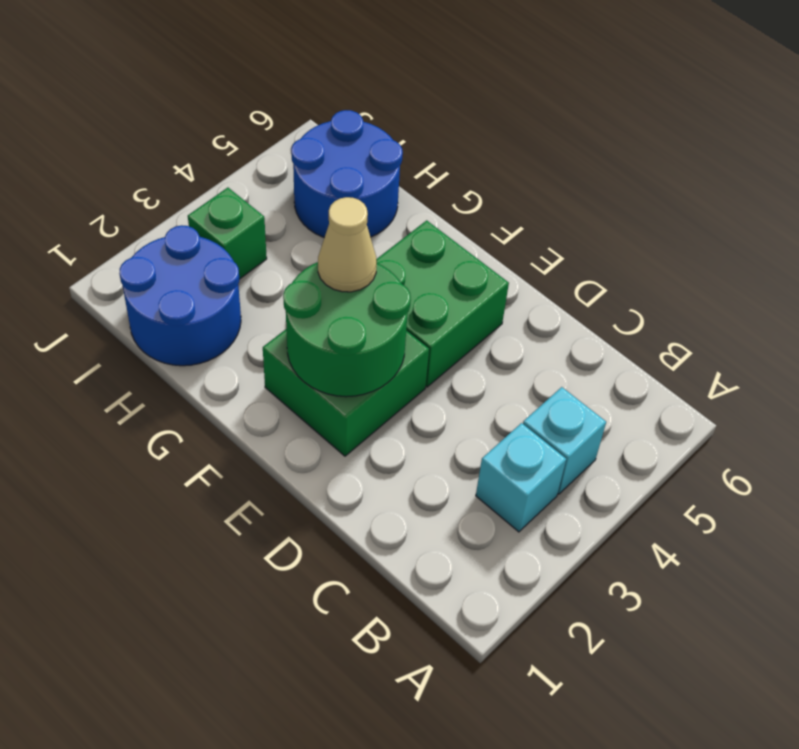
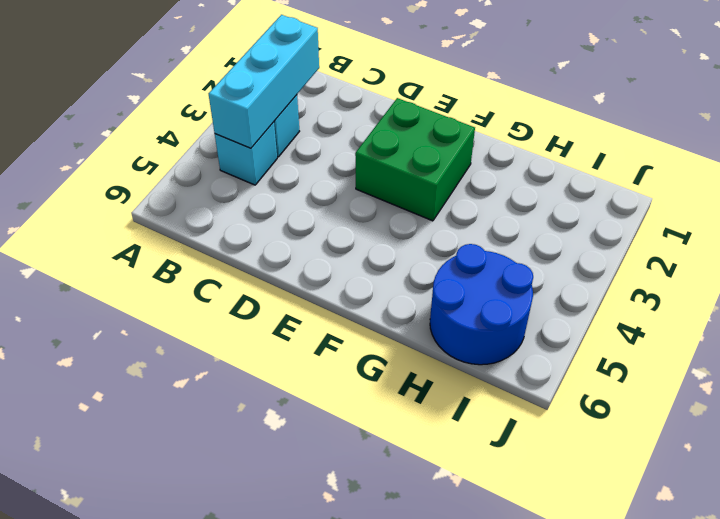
cyan brick B2:B4 level 2 -> none
none -> green brick E4:F5 level 1
none -> blue round brick H1:I2 level 1

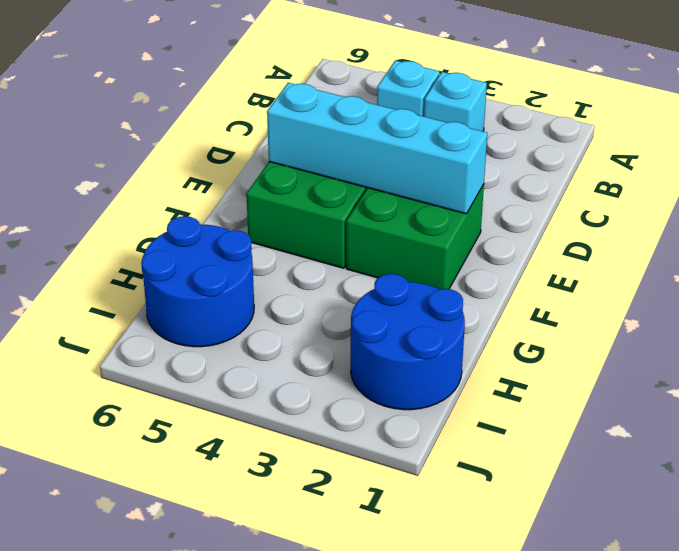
cyan brick E2:E5 level 2 -> green round brick E2:F3 level 2
none -> green brick I3 level 1
none -> tan cone F3 level 3

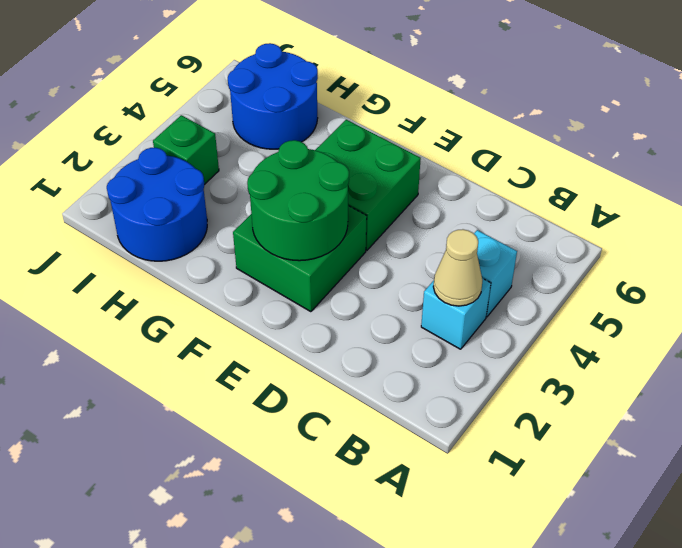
tan cone B3 level 2 -> tan cone F3 level 3

